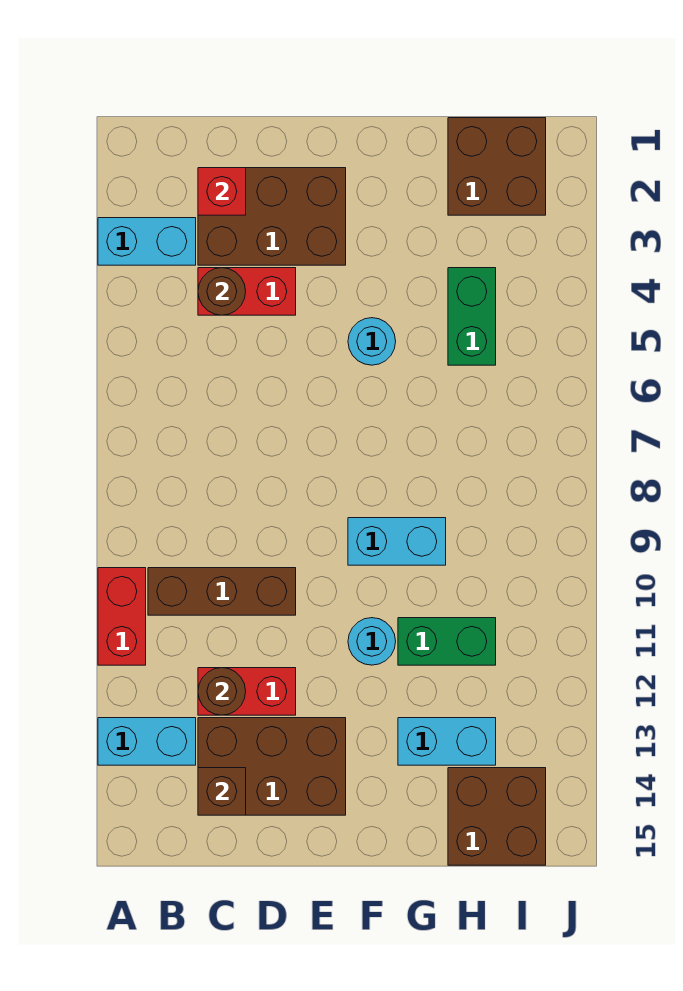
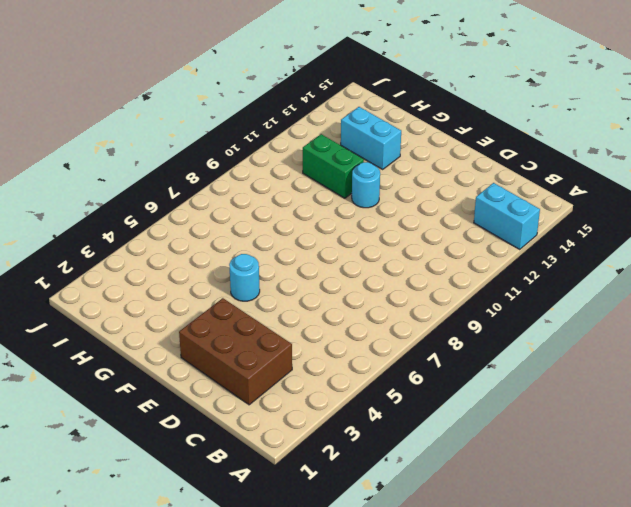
none -> cyan brick A3:B3 level 1
none -> red brick A10:A11 level 1
none -> brown brick B10:D10 level 1

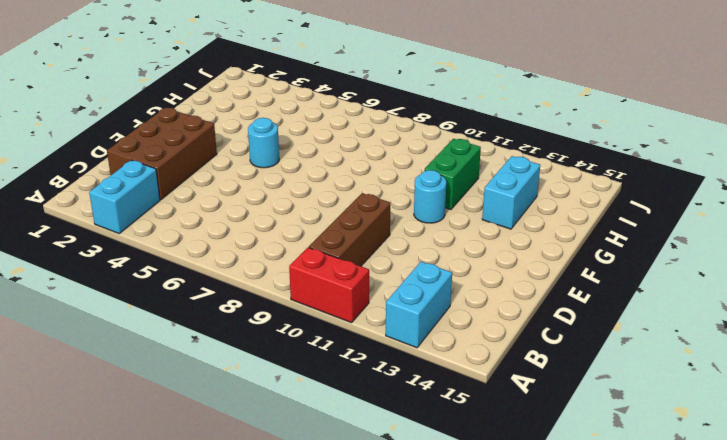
none -> red brick C4:D4 level 1
none -> red brick C12:D12 level 1
none -> brown brick C13:E14 level 1

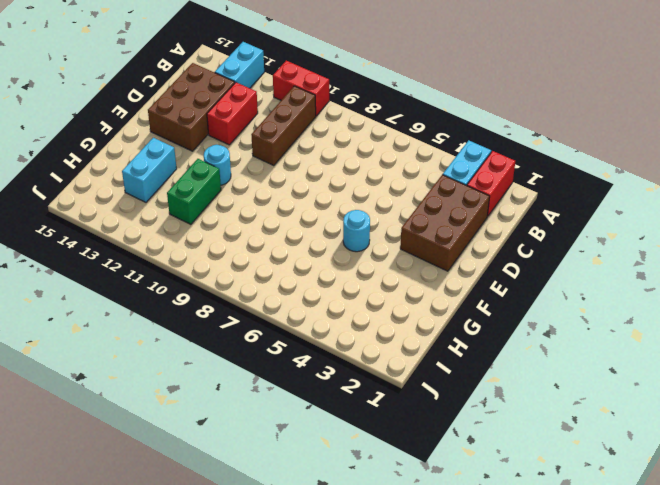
red brick A2:B2 level 1 -> red brick C4:D4 level 1
none -> cyan brick F9:G9 level 1
none -> brown brick H1:I2 level 1
none -> green brick H4:H5 level 1

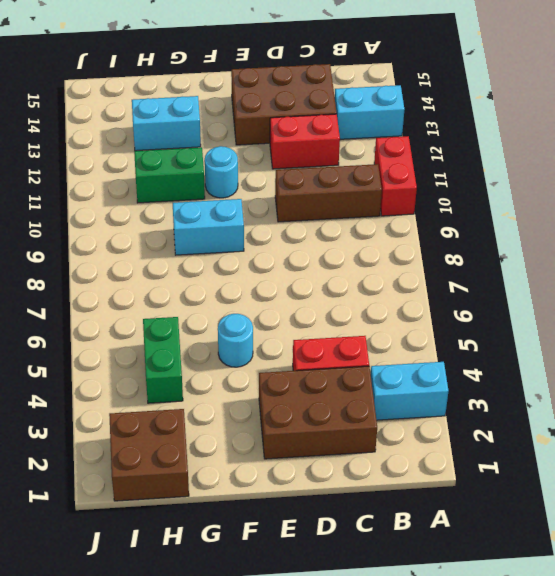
none -> brown brick H14:I15 level 1
none -> red brick C2 level 2
none -> brown round brick C4 level 2

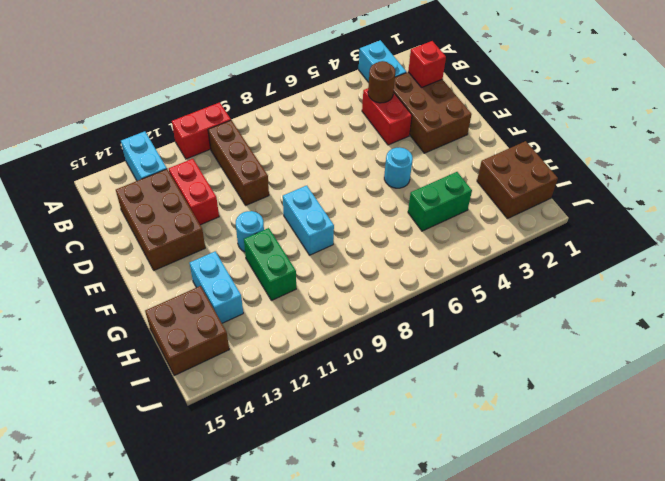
none -> brown round brick C12 level 2
none -> brown brick C14 level 2

